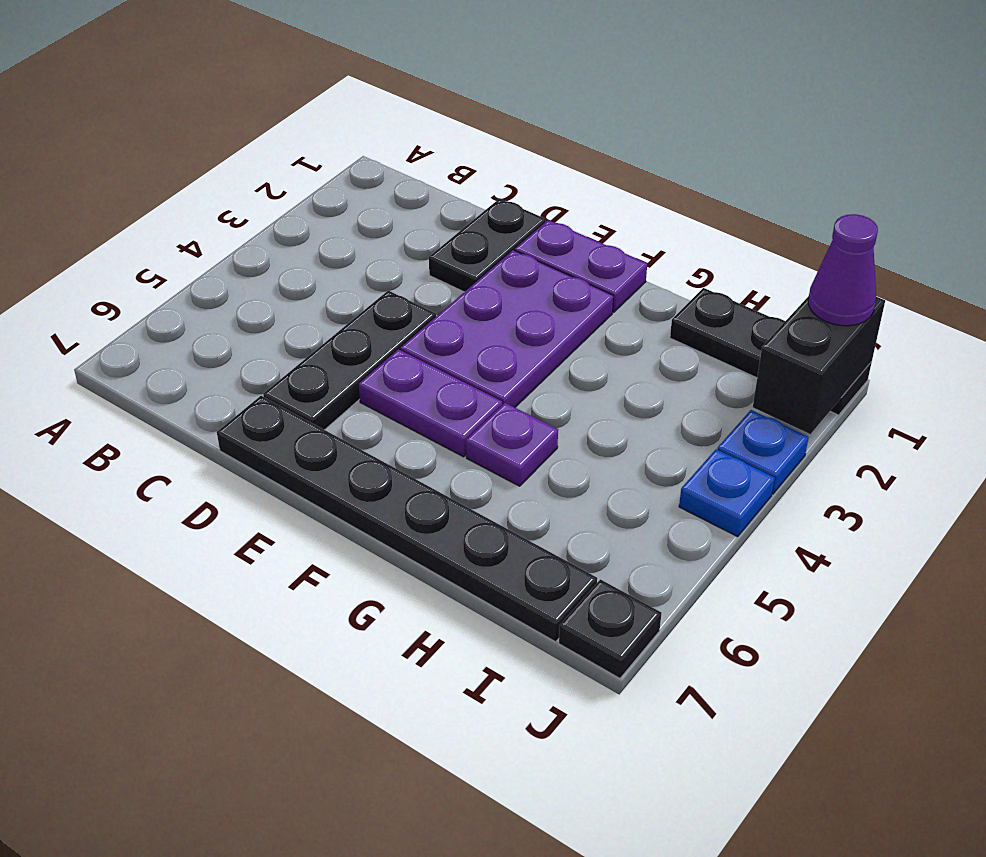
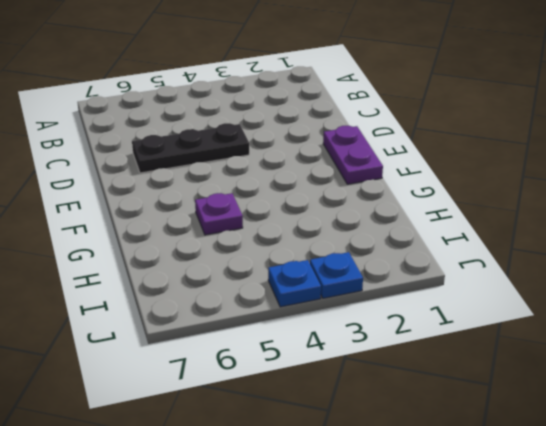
none -> black plate D1:D2 level 1
none -> black plate D7:I7 level 1
none -> purple plate E2:F4 level 1

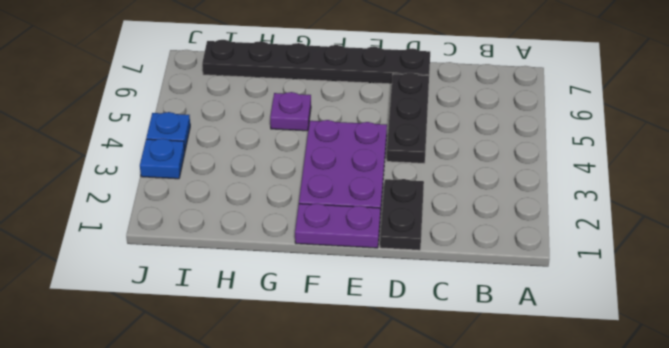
none -> purple plate E5:F5 level 1
none -> black plate H1:J1 level 1
none -> black plate J7 level 1

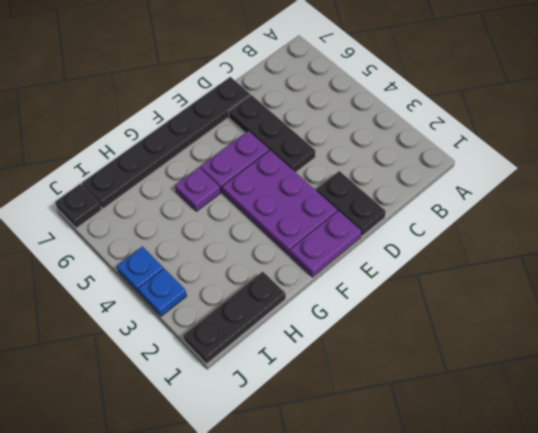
none -> black brick J1:J2 level 2
none -> purple cone J1 level 3

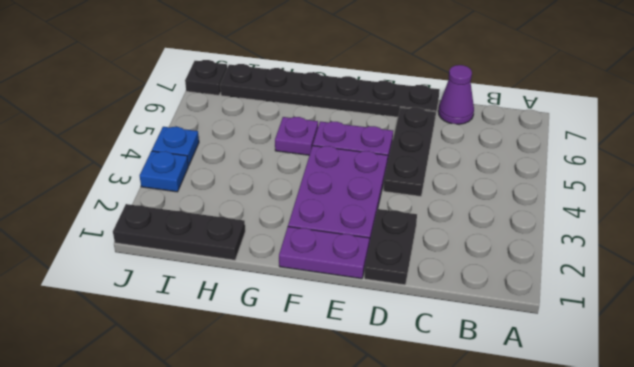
purple cone C7 level 1 -> purple cone J1 level 3
none -> black brick J1:J2 level 2

